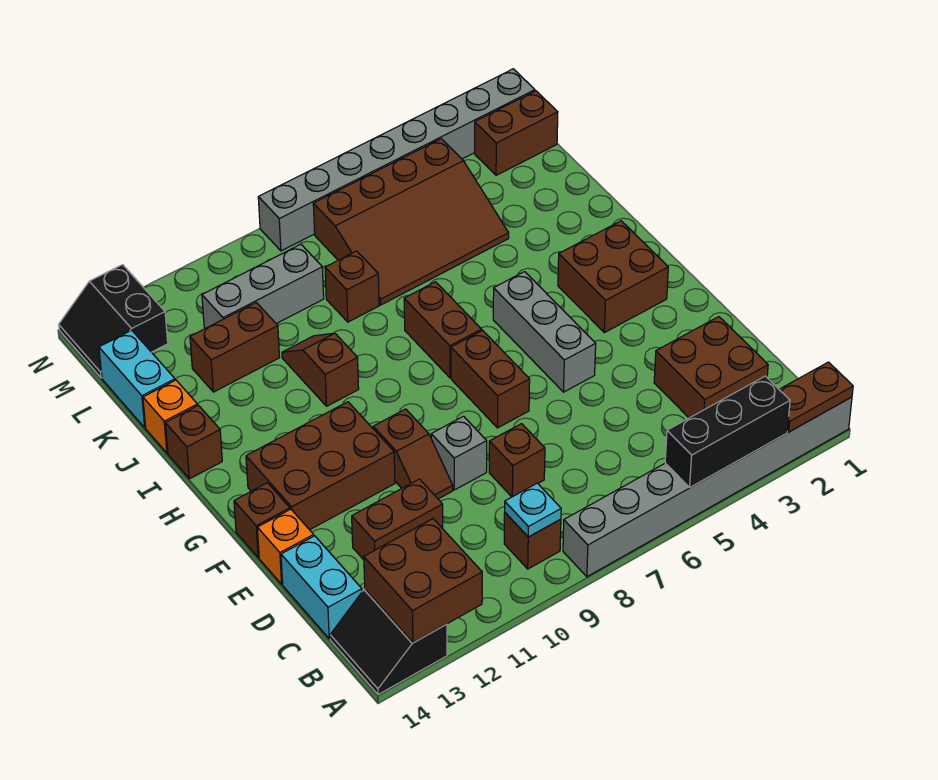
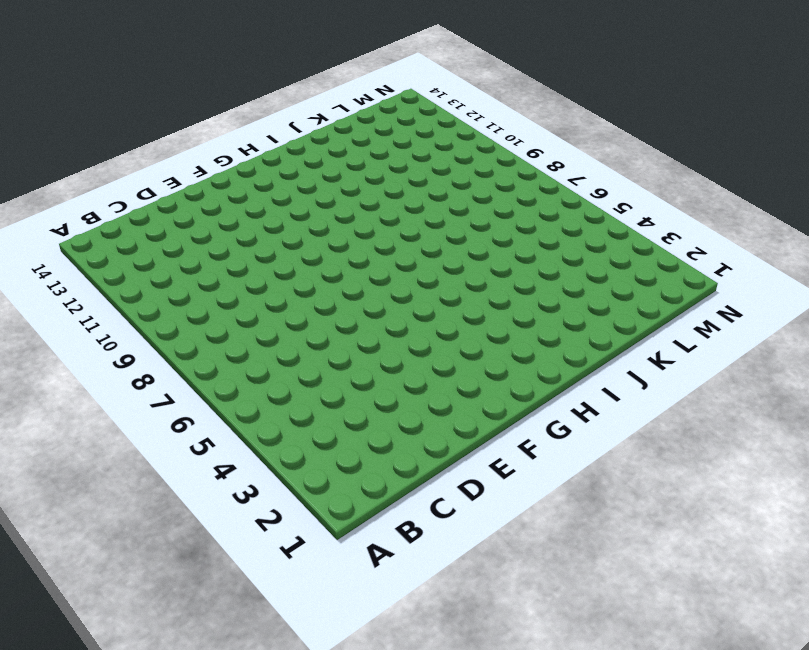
none -> grey brick A1:A8 level 1
none -> black slope A13:B14 level 1 top 13
none -> brown brick B9 level 1
none -> brown brick C2:D3 level 1

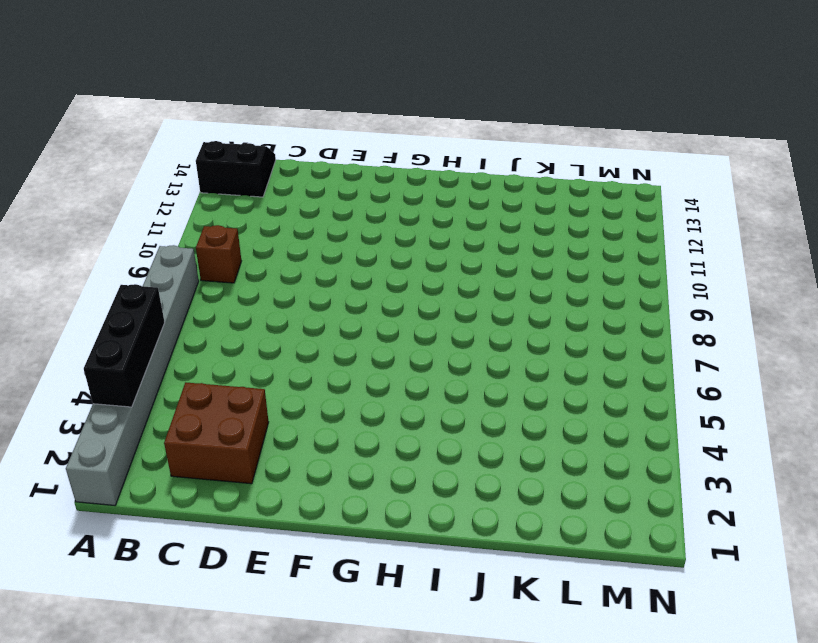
none -> cyan brick C14:D14 level 1
none -> brown brick D8 level 1
none -> brown brick D11:D12 level 1
none -> grey brick E9 level 1

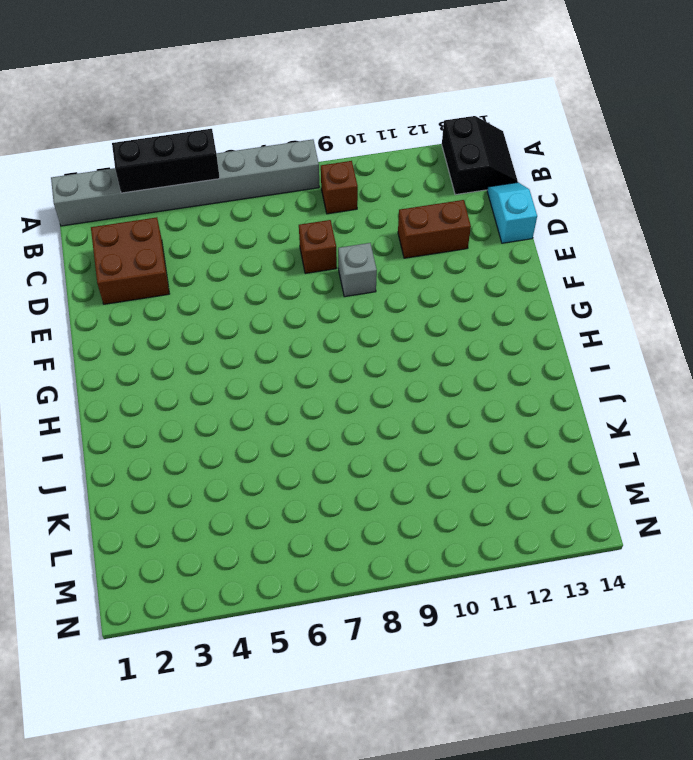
cyan slope C14:D14 level 1 top D -> cyan brick C14:D14 level 1
none -> brown slope E10:F10 level 1 top F
none -> orange brick E14 level 1
none -> grey brick F5:H5 level 1
none -> brown brick F7:G7 level 1

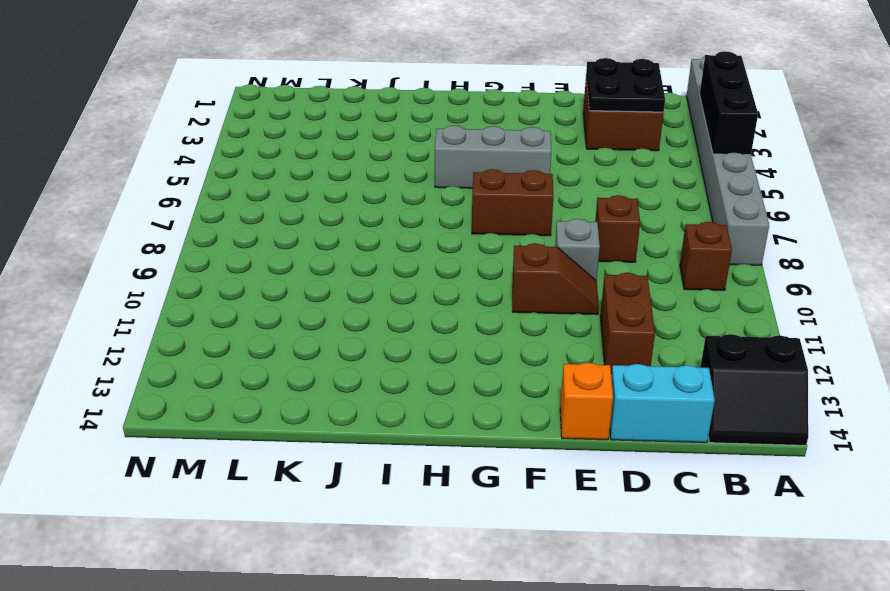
black plate C2:D3 level 2 -> none
none -> brown brick F11:G13 level 1
none -> brown brick F14 level 1
none -> brown brick G2:H3 level 1
none -> brown brick H7:I7 level 1

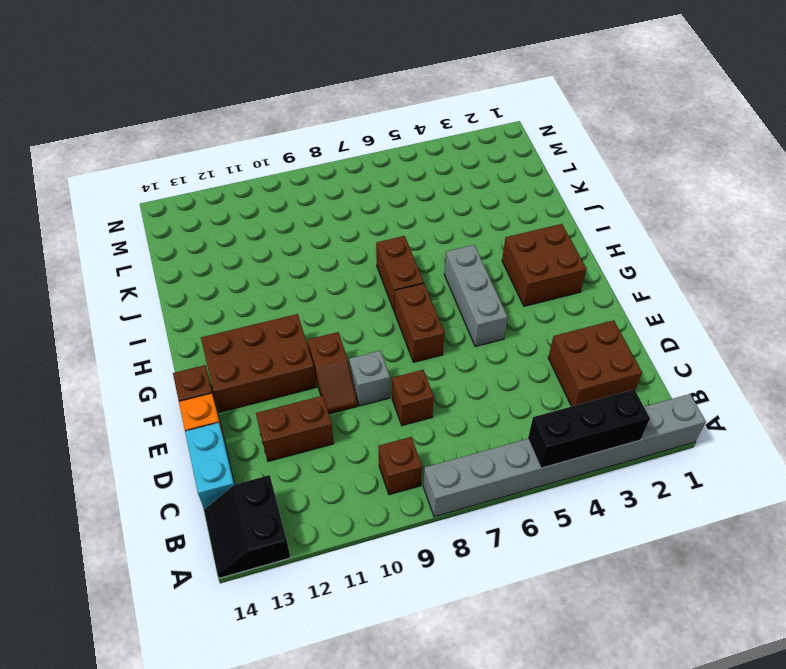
none -> brown slope I10:J10 level 1 top I
none -> brown brick I14 level 1
none -> orange brick J14 level 1
none -> brown slope K4:M7 level 1 top M

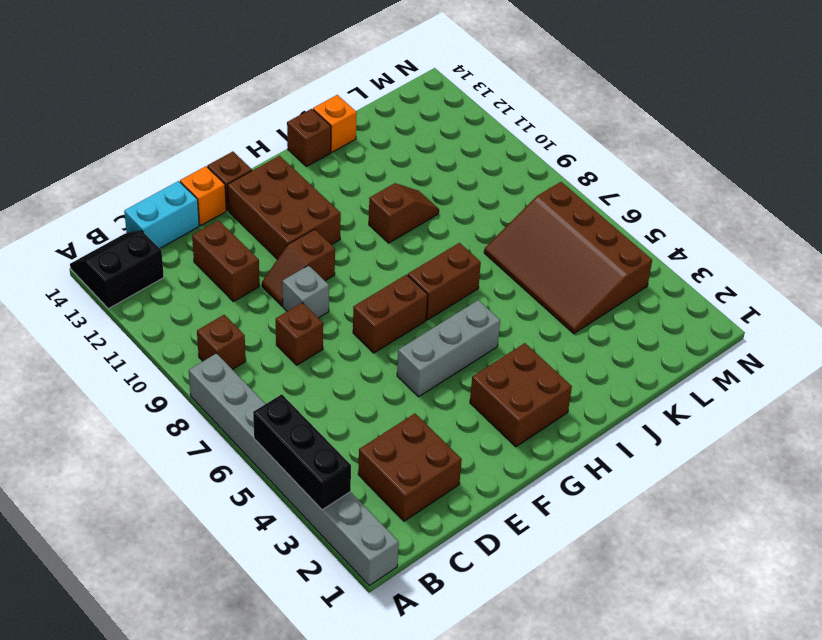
none -> brown brick K8 level 1
none -> brown brick K11:K12 level 1
none -> cyan brick K14:L14 level 1
none -> grey brick L9:L11 level 1

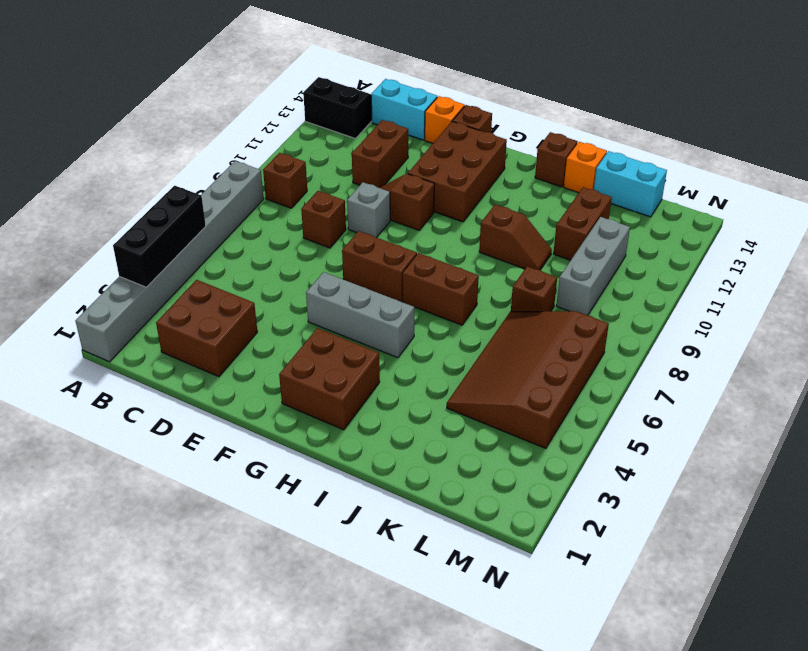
none -> brown brick M1:M2 level 1
none -> black slope M13:N14 level 1 top 13
none -> grey brick N1:N8 level 1
none -> brown plate A1:A2 level 2

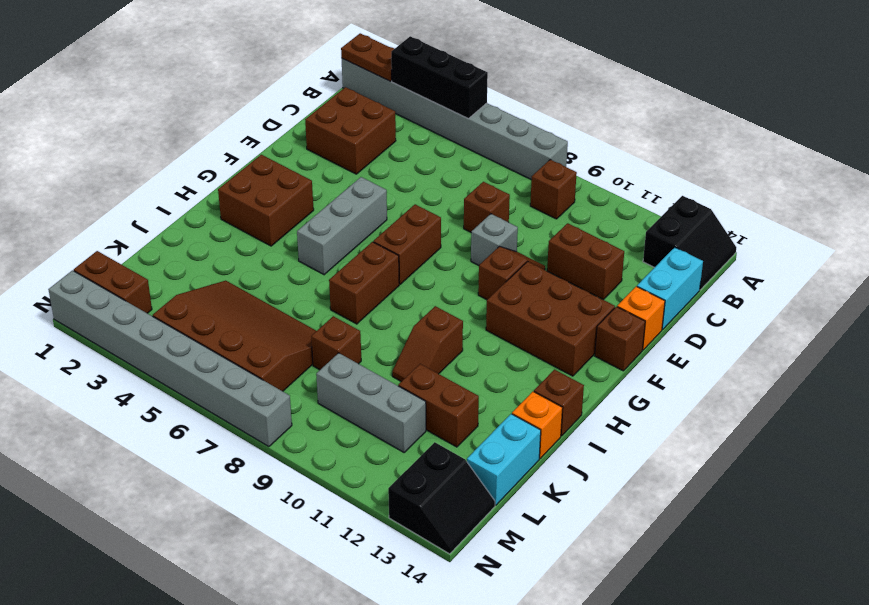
none -> brown brick A12:B13 level 2
none -> cyan plate B9 level 2

